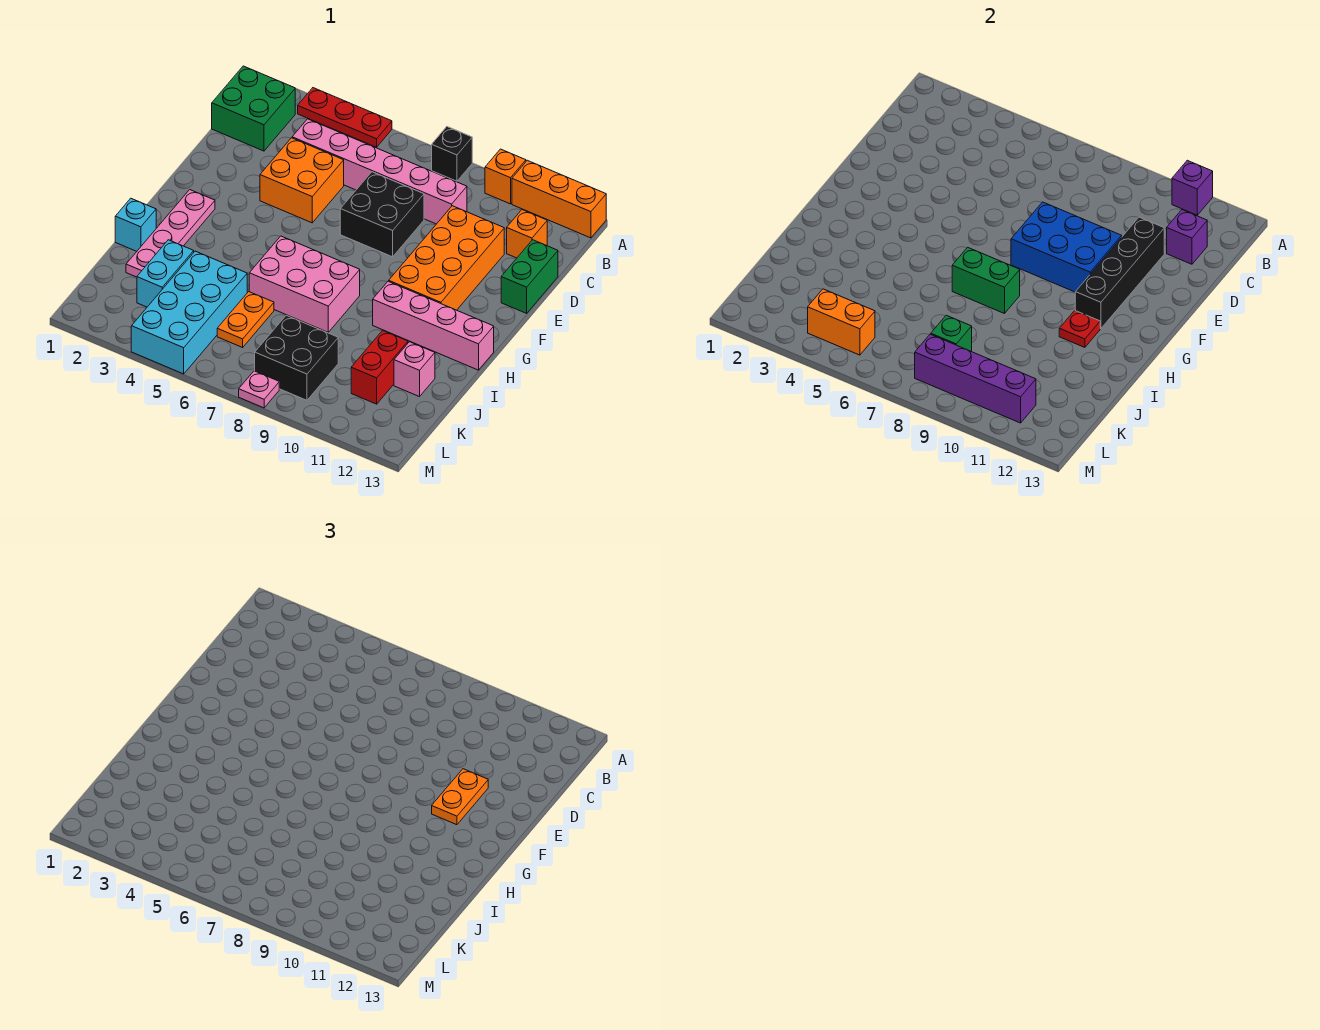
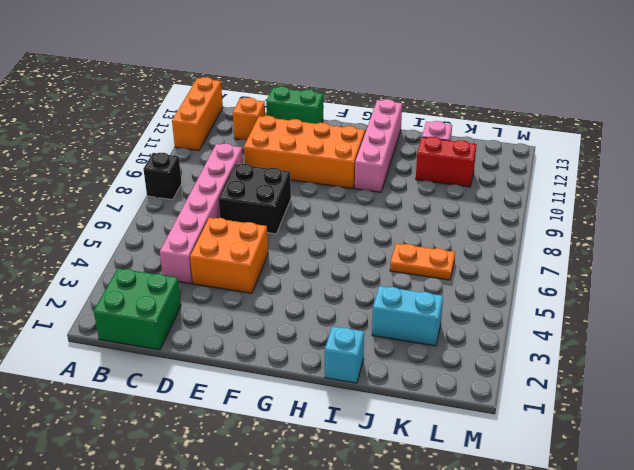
none -> red plate A3:A5 level 1
none -> orange brick A10 level 1
none -> pink plate G2:J2 level 1
none -> pink brick H6:I8 level 1

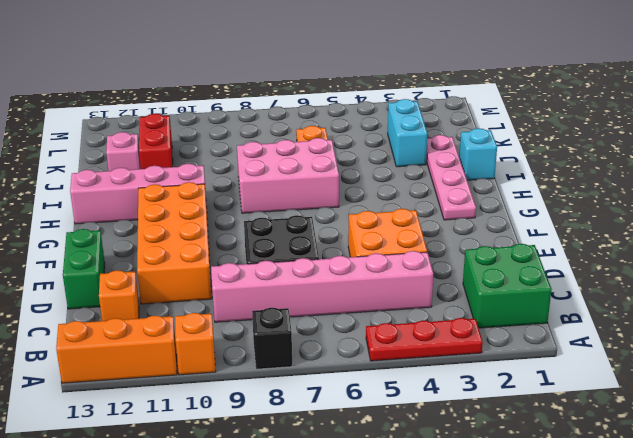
none -> cyan brick J4:M5 level 1
none -> black brick K8:L9 level 1
none -> pink plate M8 level 1
none -> purple brick A11 level 2

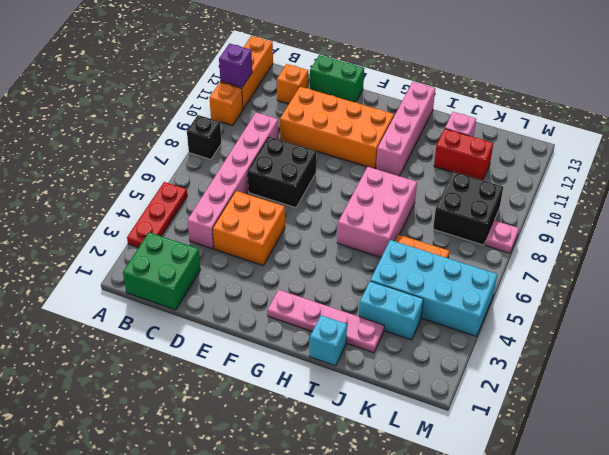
none -> purple brick C12 level 2
none -> black brick D11:G11 level 2
none -> blue brick E8:F10 level 2
none -> green brick H7:H8 level 2

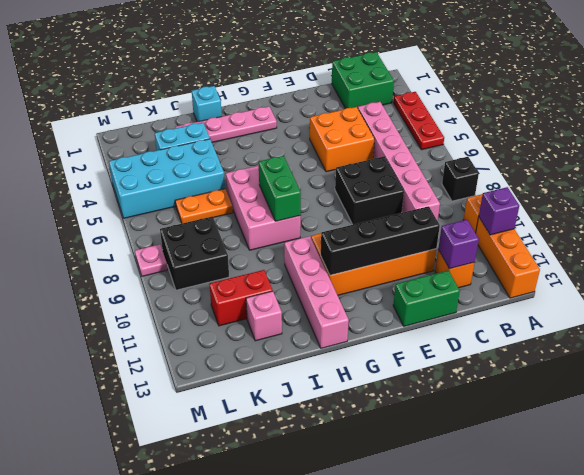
none -> blue brick E8:F10 level 2
none -> red plate H11 level 2
none -> green brick K8 level 2
none -> orange brick L4:L5 level 2

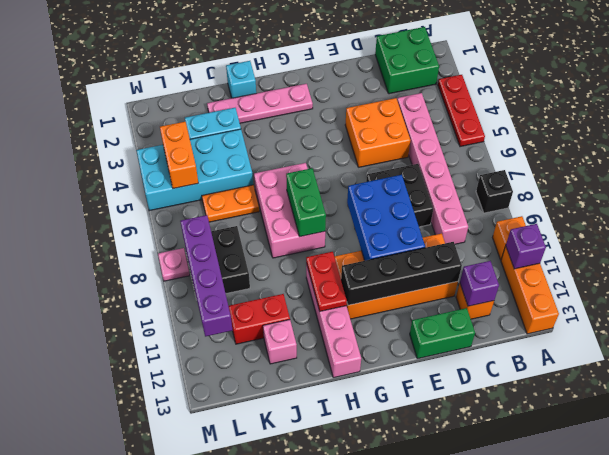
red plate H10:H11 level 2 -> red plate H11 level 2
none -> green brick K8 level 2
none -> orange plate E11:F11 level 3

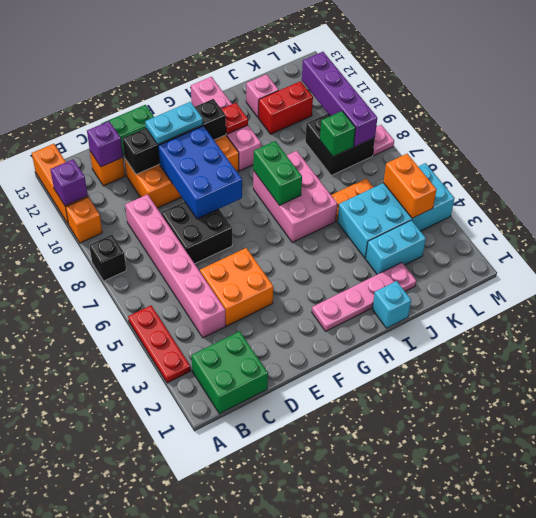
cyan plate E11:F11 level 3 -> orange plate E11:F11 level 3

